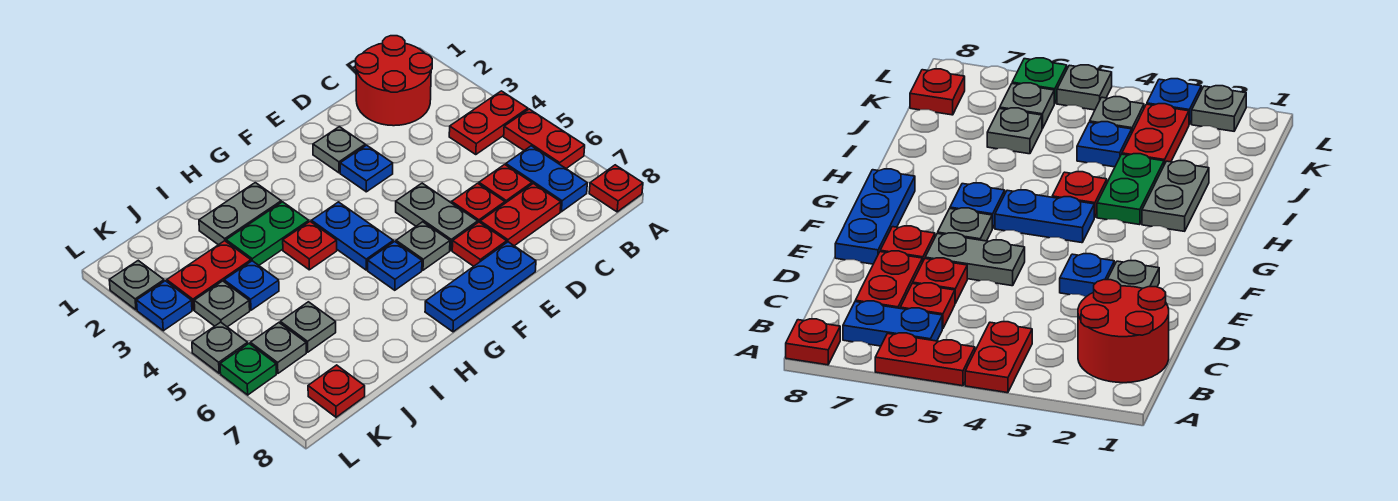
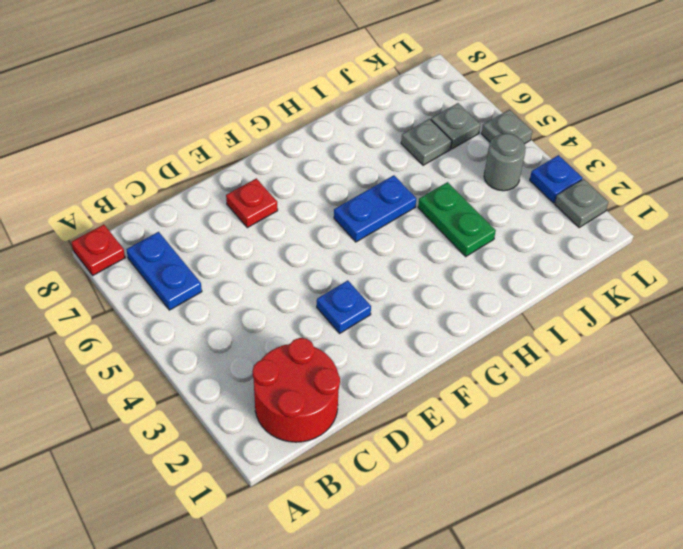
blue plate G5:H5 level 1 -> blue plate G4:G5 level 1
green plate I3:I4 level 1 -> green plate H3:I3 level 1
grey round brick K4 level 1 -> grey plate K4 level 1
none -> red plate A4:B4 level 1
none -> red plate A5:A6 level 1
none -> red plate C6 level 1

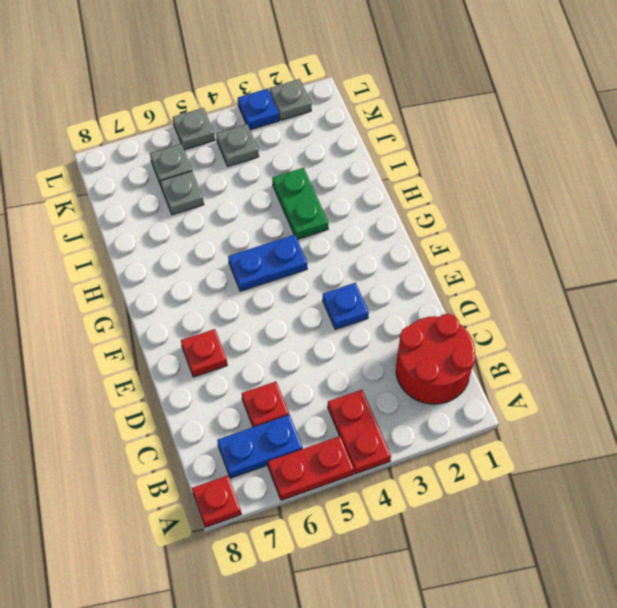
none -> red plate C7:D7 level 1
none -> red plate D6 level 1
none -> grey plate E2 level 1

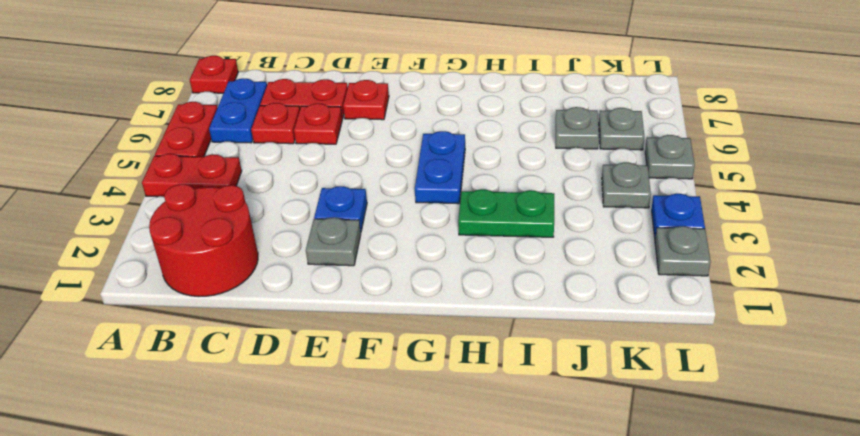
none -> grey plate E5:E6 level 1
none -> blue plate E8:G8 level 1
none -> grey plate F6 level 1

